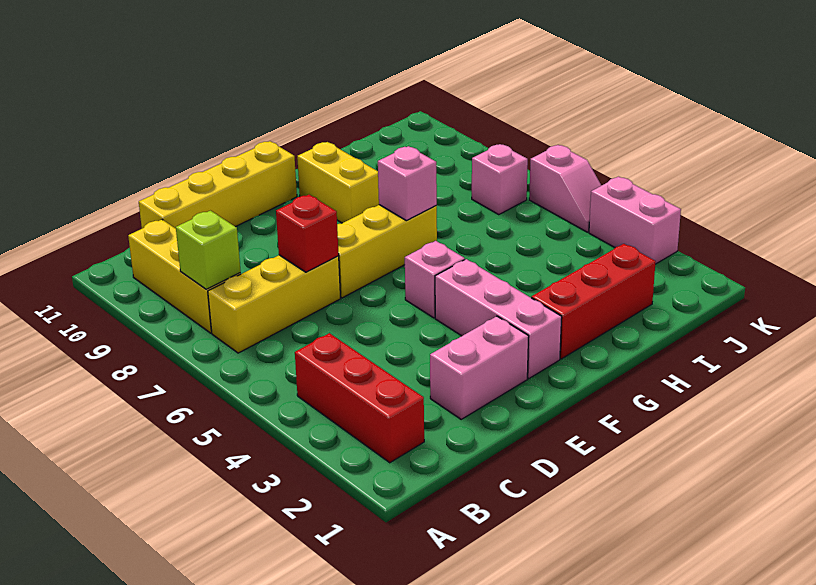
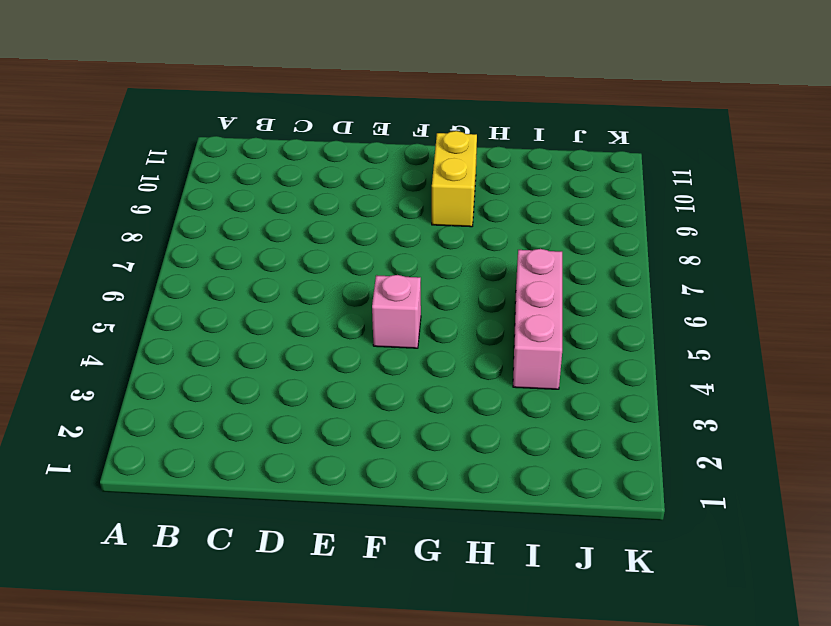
pink brick I4:I6 level 1 -> pink brick F2:F4 level 1
none -> red brick B2:B4 level 1
none -> yellow brick B7:D7 level 1
none -> yellow brick B8:B10 level 1

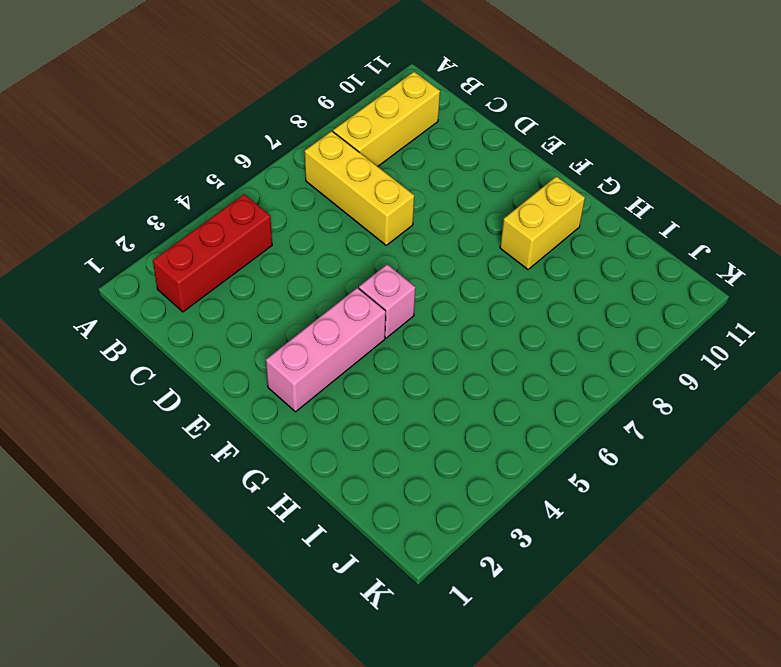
none -> yellow brick C11:F11 level 1
none -> pink brick D2:E2 level 1
none -> yellow brick E7:G7 level 1

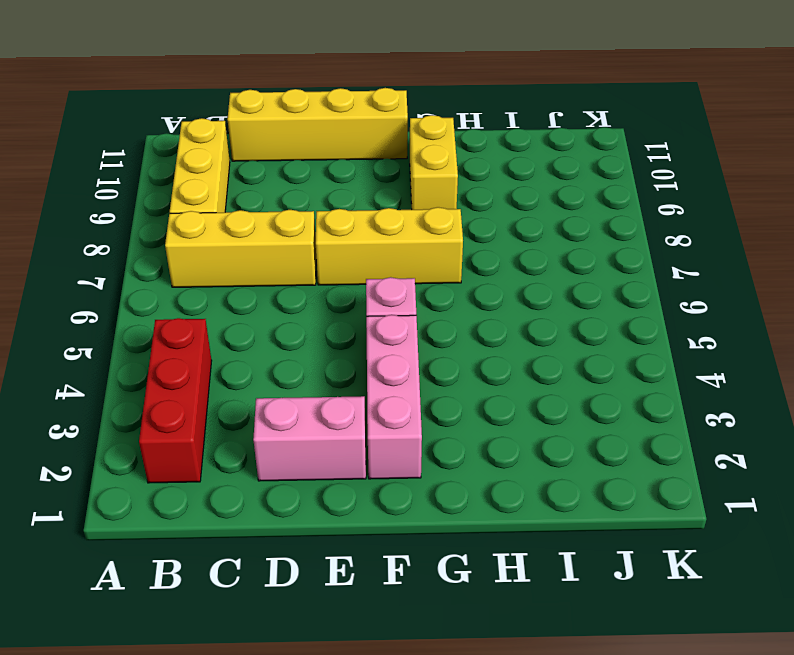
none -> red brick G2:I2 level 1
none -> pink brick J7 level 1
none -> pink brick K3:K4 level 1

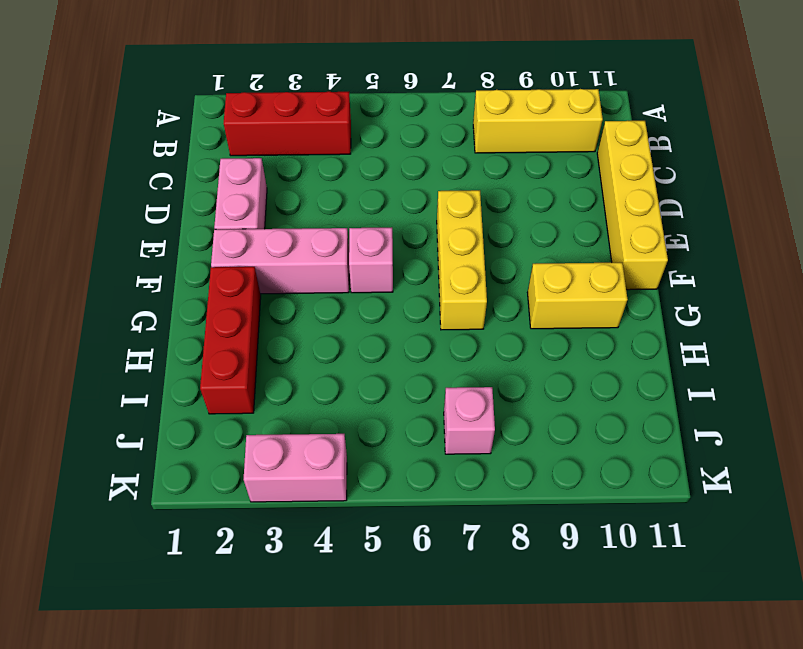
none -> yellow brick B7:D7 level 1
none -> pink slope K5:K6 level 1 top 6
none -> lime brick B8 level 2

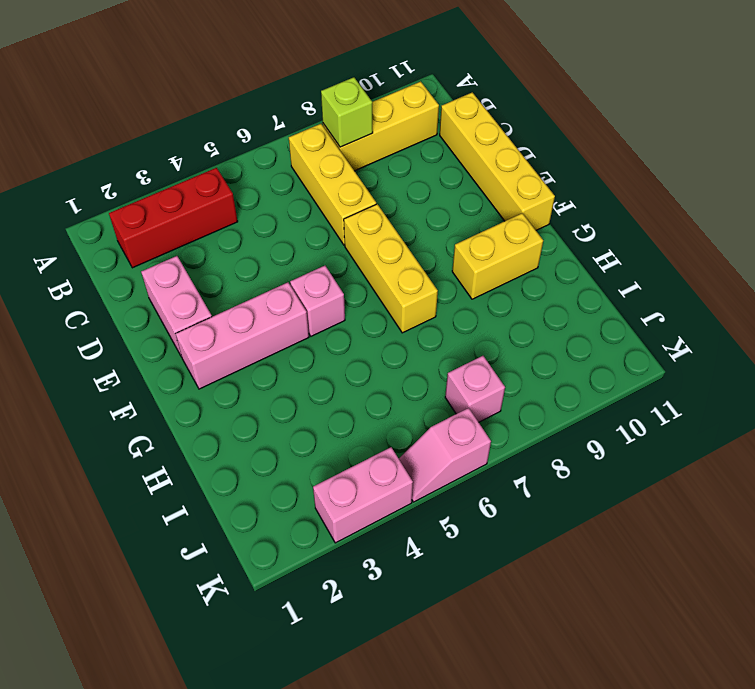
none -> red brick G2:I2 level 1
none -> red brick D7 level 2
none -> pink brick G7 level 2

